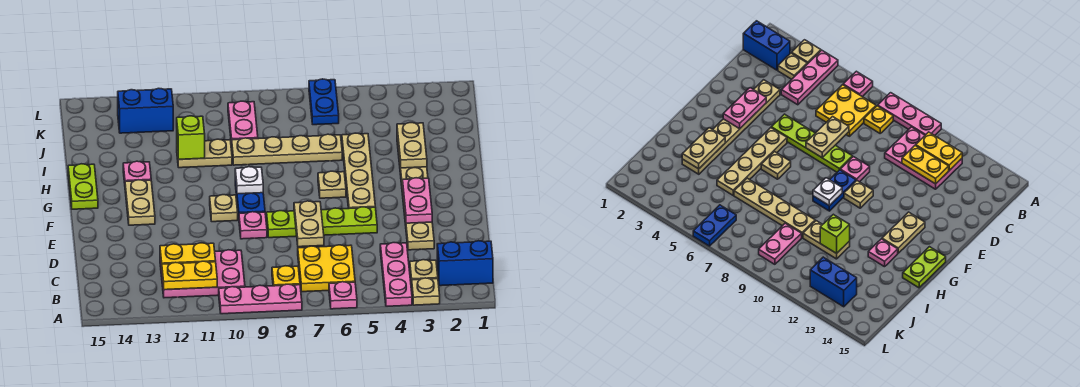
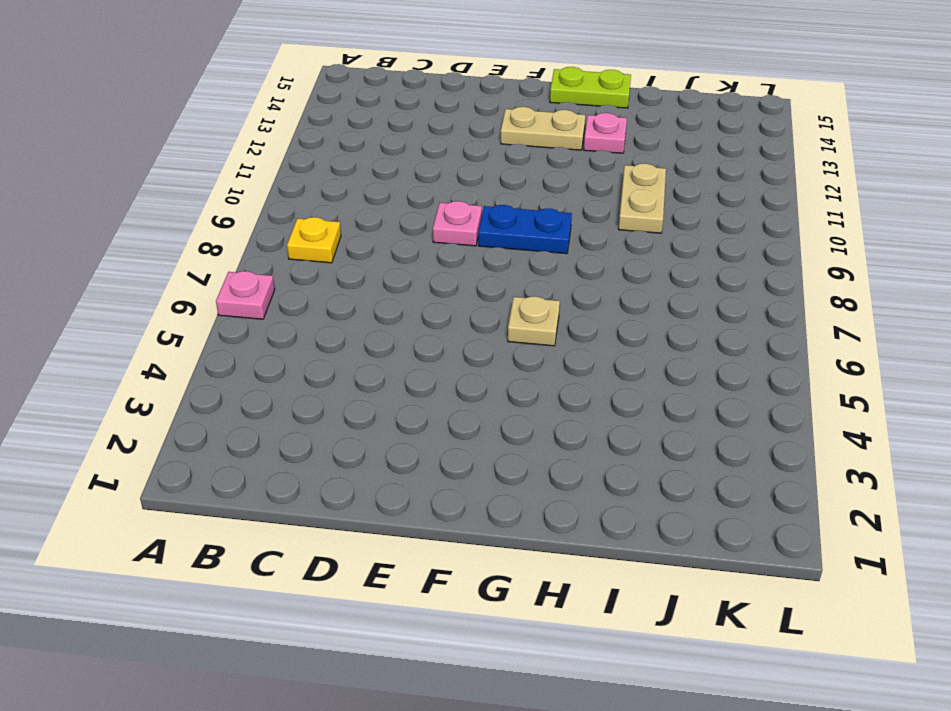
none -> tan plate A3 level 1
none -> pink plate A4:C4 level 1
none -> pink plate A8:A10 level 1
none -> blue brick B1:B2 level 1

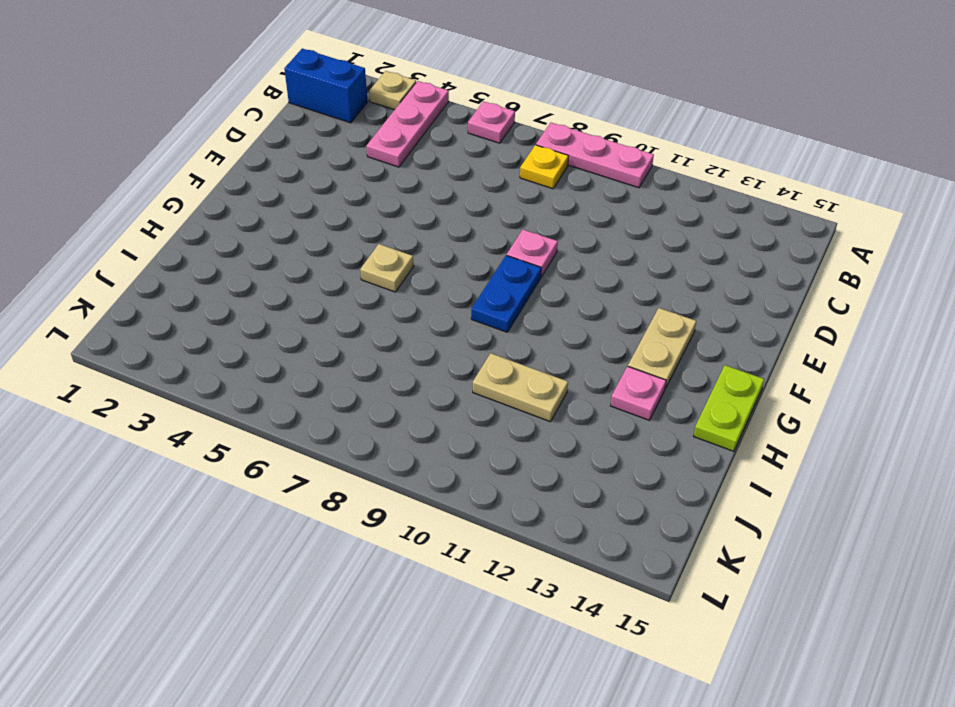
none -> tan plate B3 level 1
none -> yellow plate B6:C7 level 1
none -> pink plate B10:C12 level 1
none -> tan plate D3:I3 level 1

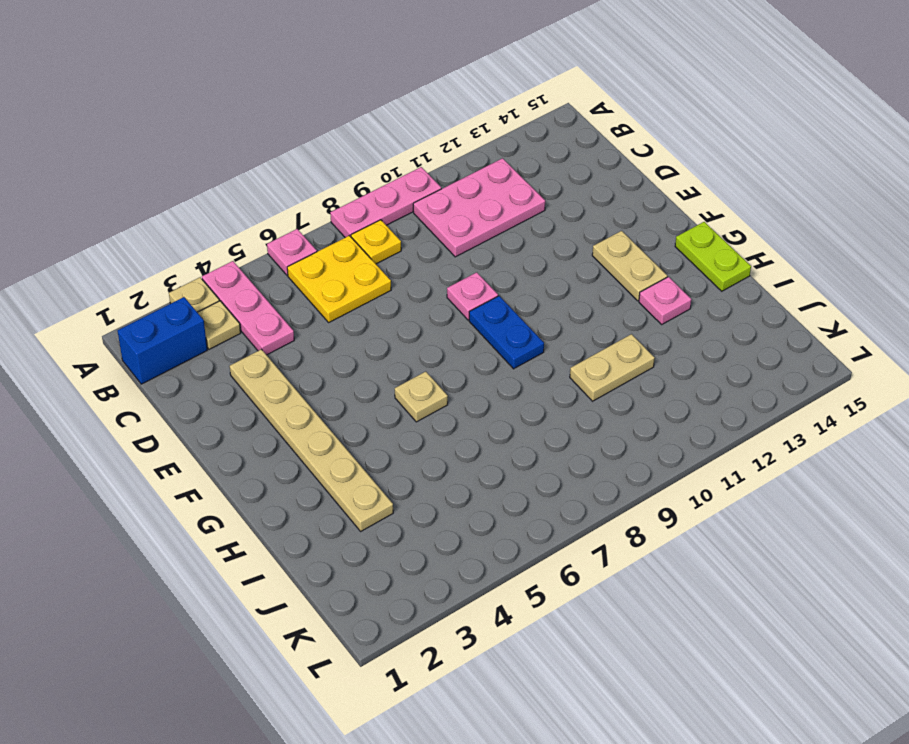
none -> lime plate E5:E8 level 1
none -> tan plate F5:I5 level 1
none -> tan plate F10 level 1
none -> tan plate I6:I9 level 1

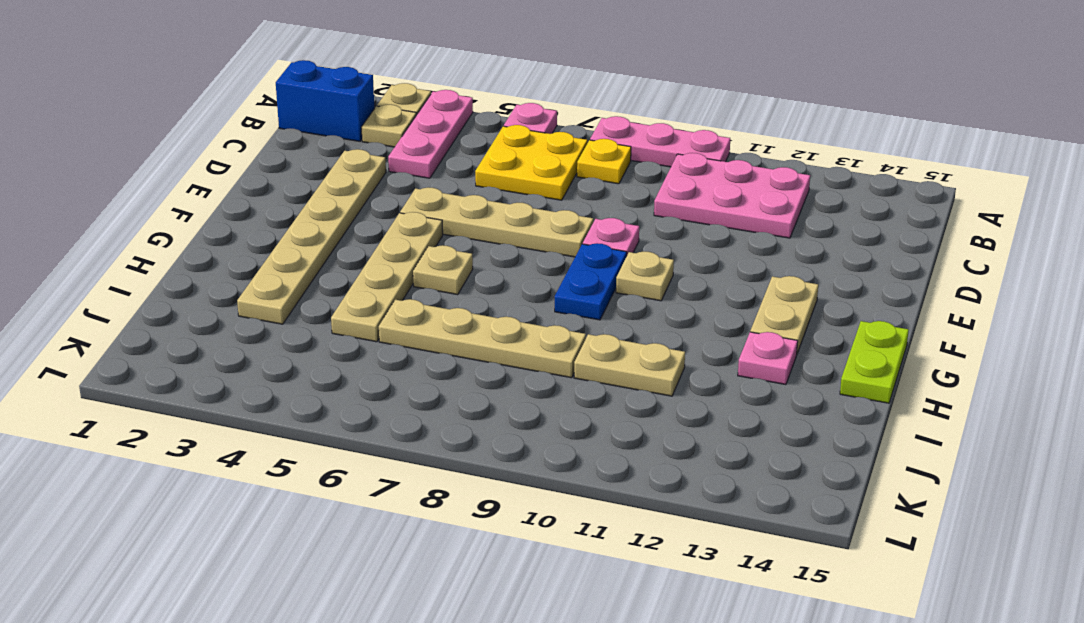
tan plate E5:E8 level 1 -> lime plate E5:E8 level 1
none -> pink plate J9:K9 level 1
none -> blue plate K6:L6 level 1
none -> blue brick K12:K13 level 1
none -> yellow plate B11:B12 level 2

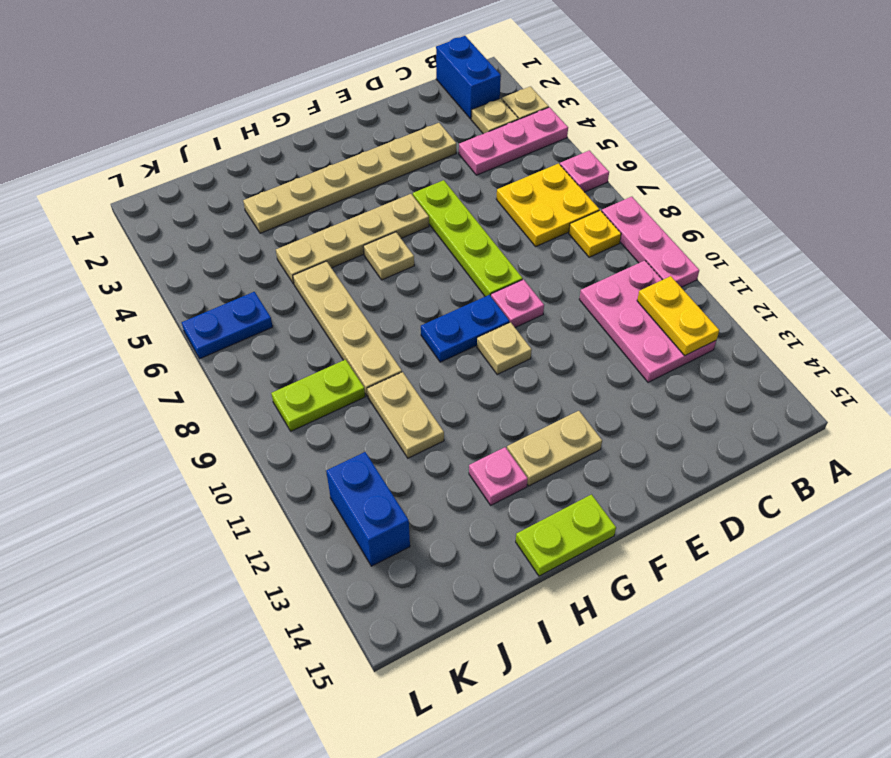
lime plate J9:K9 level 1 -> pink plate J9:K9 level 1
none -> yellow plate C11:C12 level 2
none -> tan plate D7:E7 level 2
none -> pink plate E3:F3 level 2
none -> white plate G9 level 2

